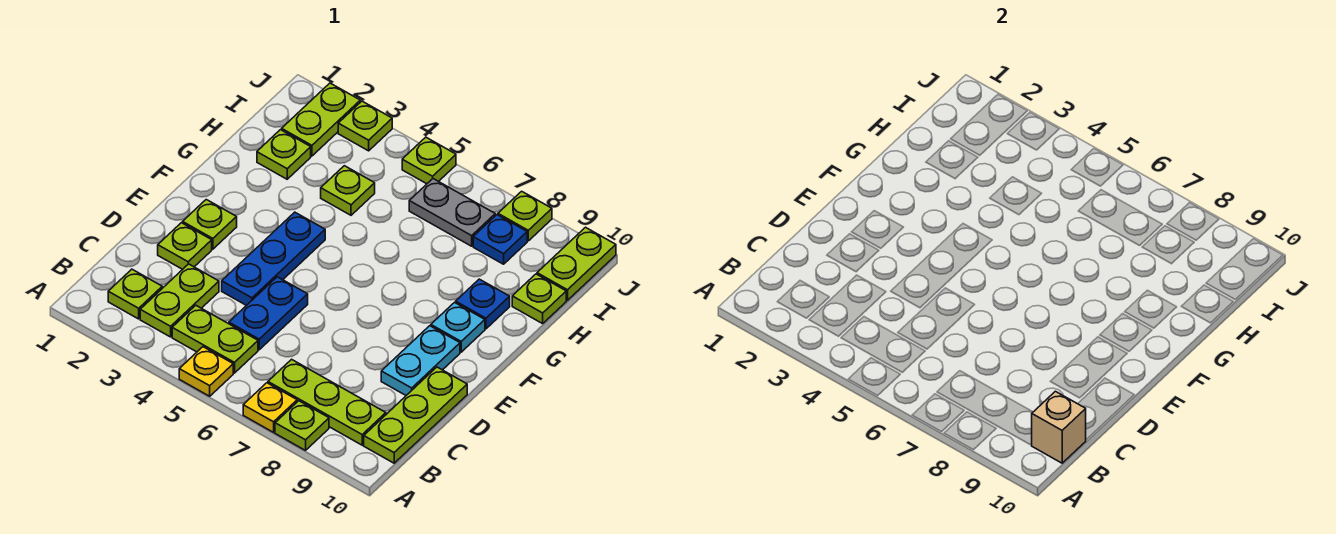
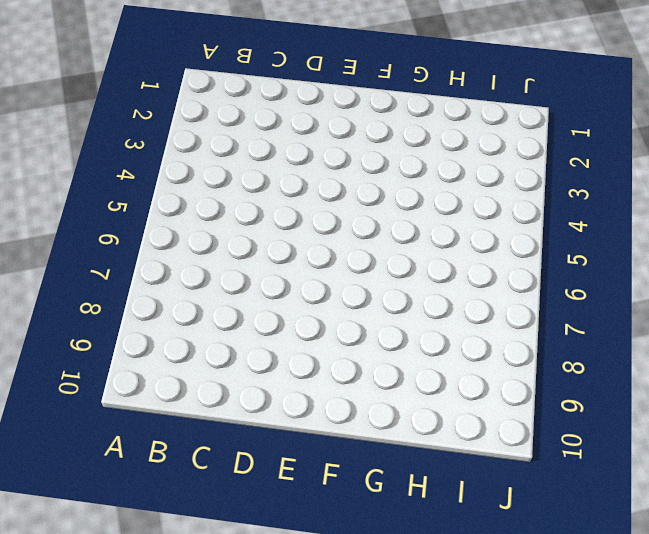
none -> yellow plate A5 level 1
none -> yellow plate A7 level 1
none -> lime plate A8 level 1

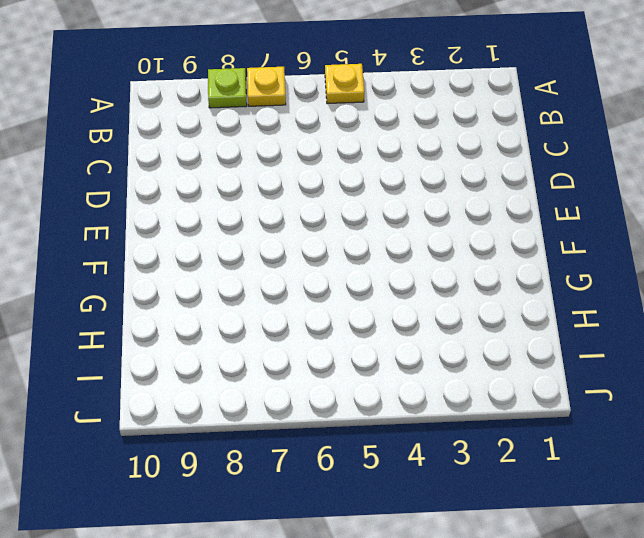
none -> lime plate B2 level 1
none -> lime plate B3:C3 level 1
none -> lime plate B4:B5 level 1

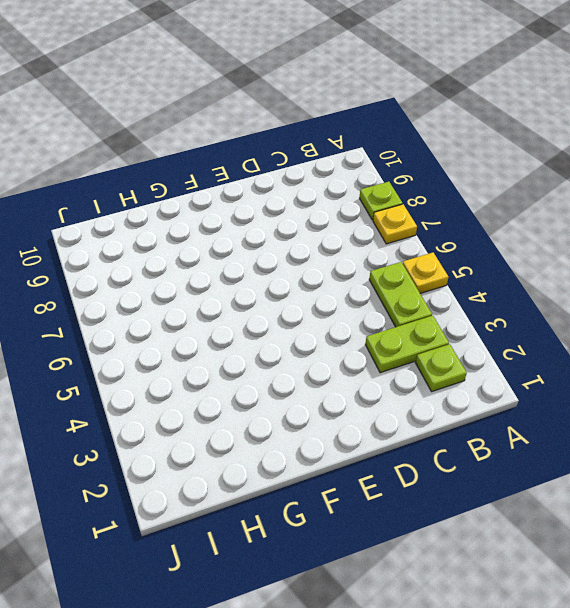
none -> lime plate B7:B9 level 1
none -> lime plate B10:D10 level 1
none -> blue plate C5:D5 level 1

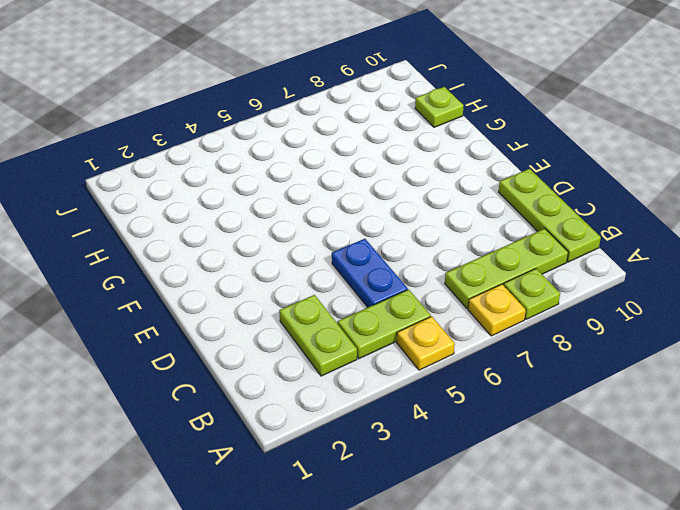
none -> lime plate B2 level 1
none -> lime plate D2 level 1
none -> blue plate D4:F4 level 1

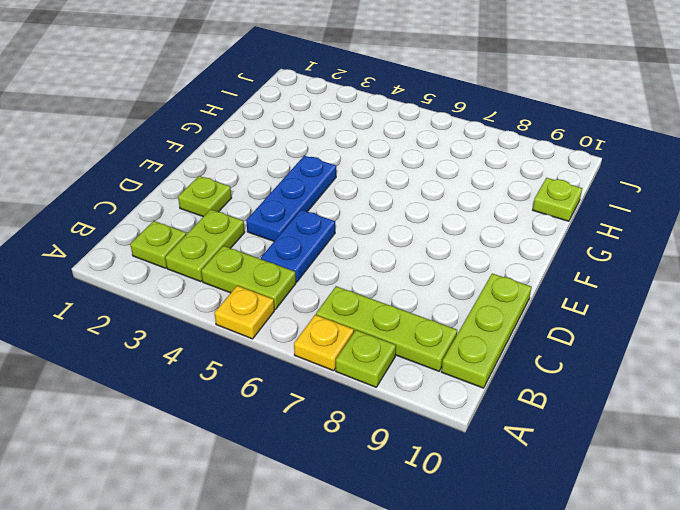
none -> cyan plate D9:E9 level 1
none -> lime plate E2 level 1
none -> cyan plate F9 level 1

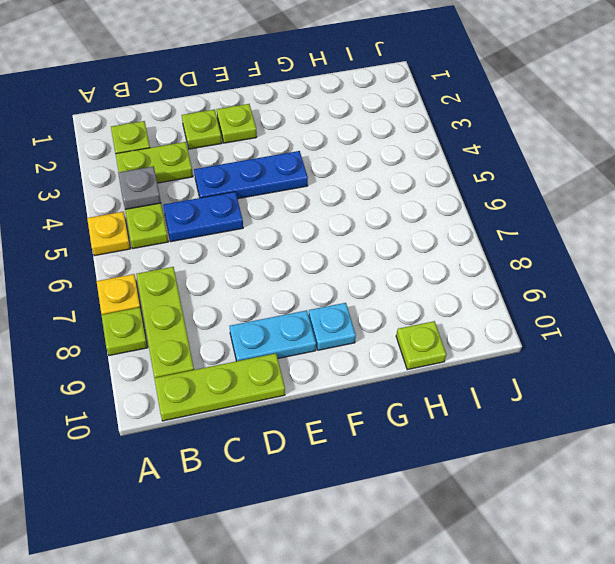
grey plate B4 level 2 -> none
none -> blue plate G9 level 1
none -> lime plate H2 level 1
none -> lime plate H4 level 1

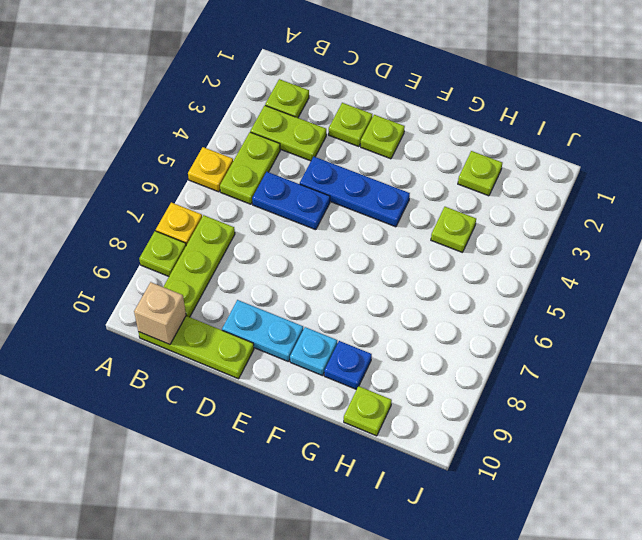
none -> lime plate I2:J2 level 1
none -> grey plate I6:I7 level 1
none -> blue plate I8 level 1

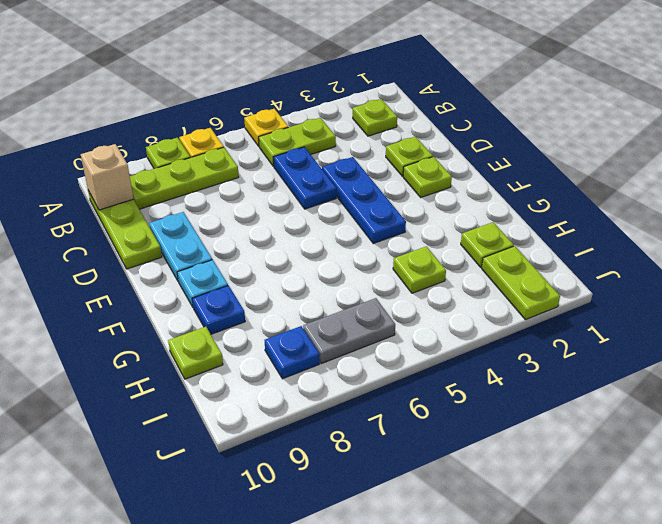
none -> lime plate B3:C3 level 1
none -> lime plate I10:J10 level 1
none -> lime plate J3 level 1

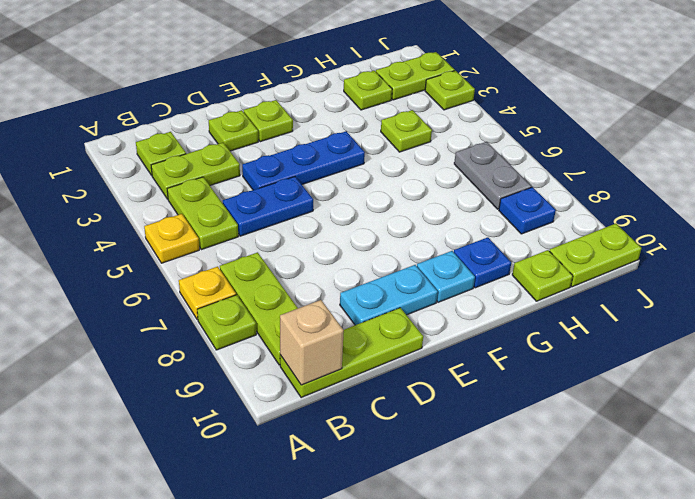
none -> lime plate J5 level 1
none -> lime plate J8 level 1

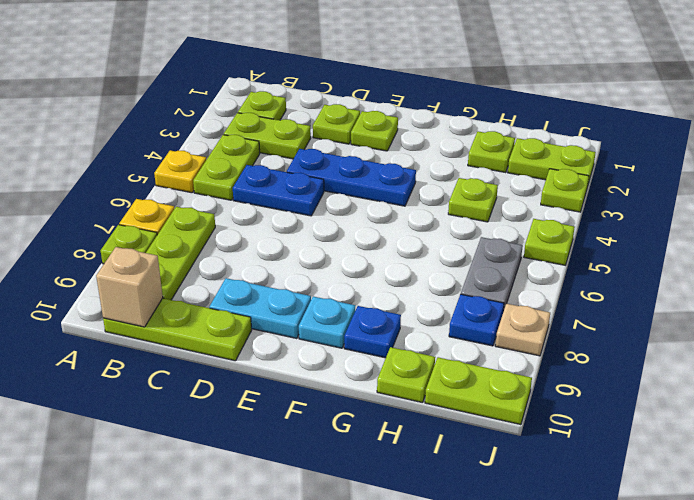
tan plate J8 level 1 -> lime plate J8 level 1

